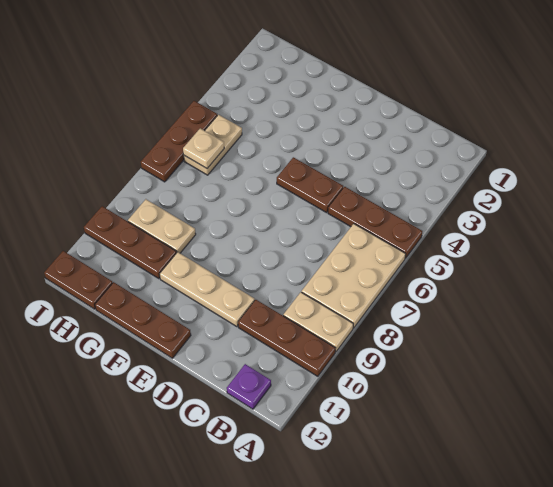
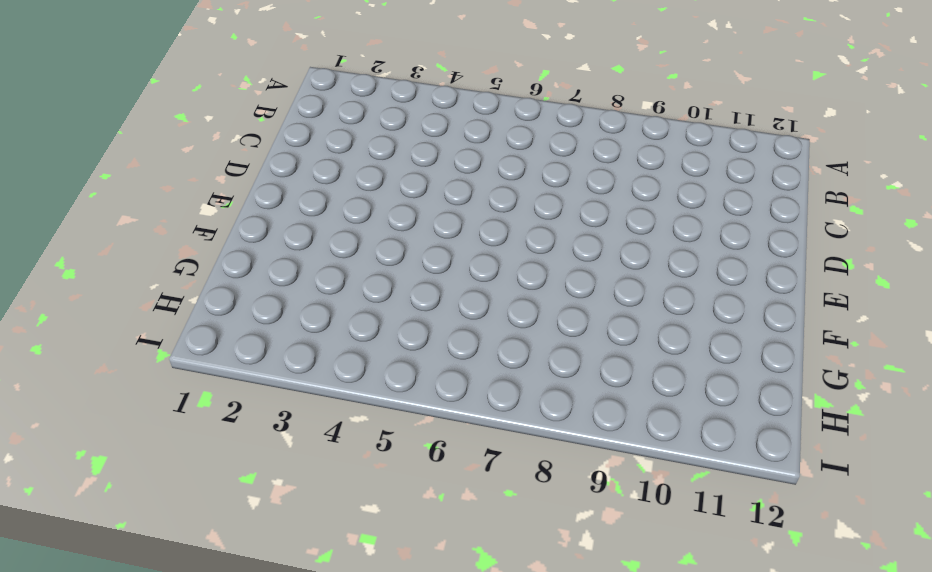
none -> brown plate A5:C5 level 1
none -> tan plate A6:B8 level 1
none -> tan plate A9:B9 level 1

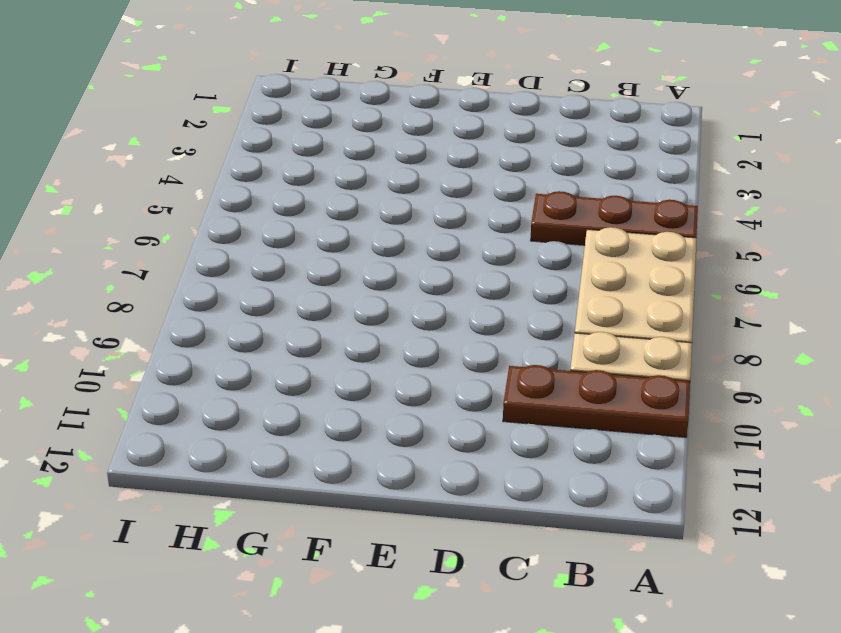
none -> purple plate B12 level 1
none -> brown plate D5:E5 level 1
none -> tan plate D10:F10 level 1

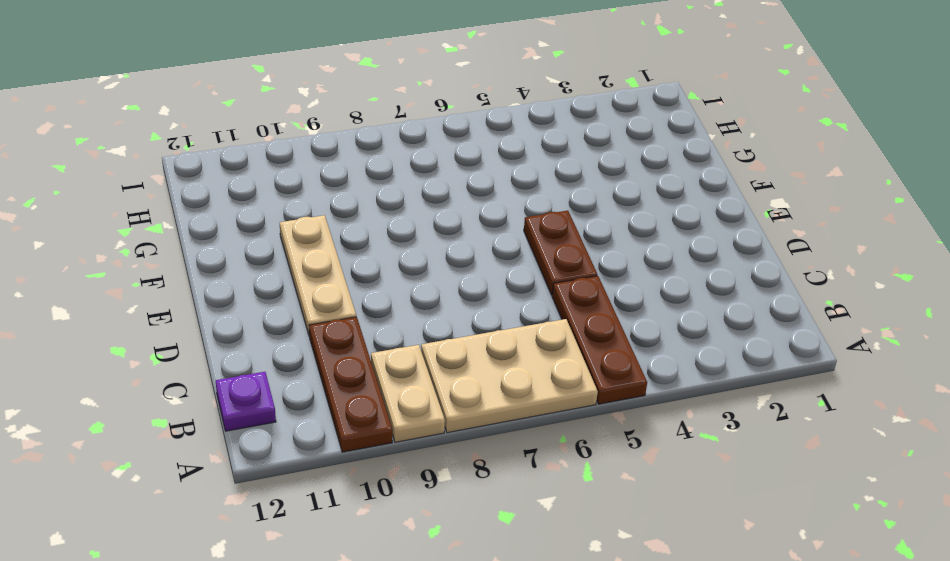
none -> brown plate E12:G12 level 1
none -> tan plate G9:H9 level 1
none -> brown plate G10:I10 level 1

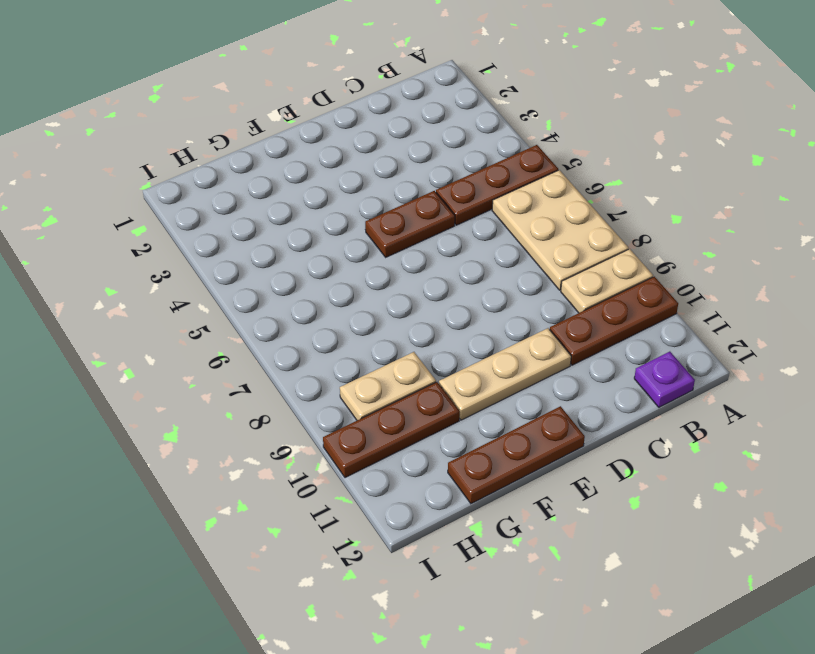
none -> tan plate H5:H6 level 1
none -> brown plate H12:I12 level 1
none -> brown plate I5:I7 level 1

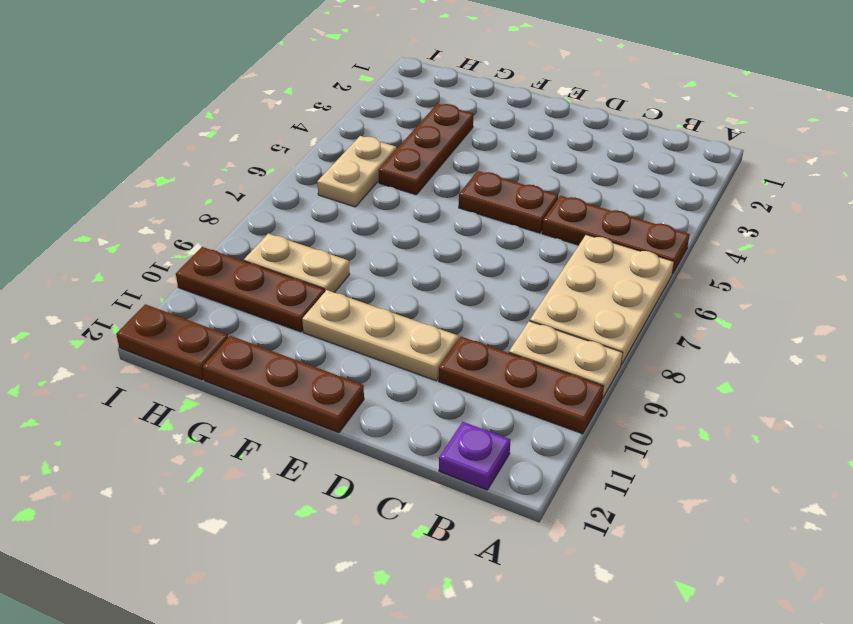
brown plate G3:G5 level 1 -> brown plate I5:I7 level 1
none -> tan plate H6 level 2

